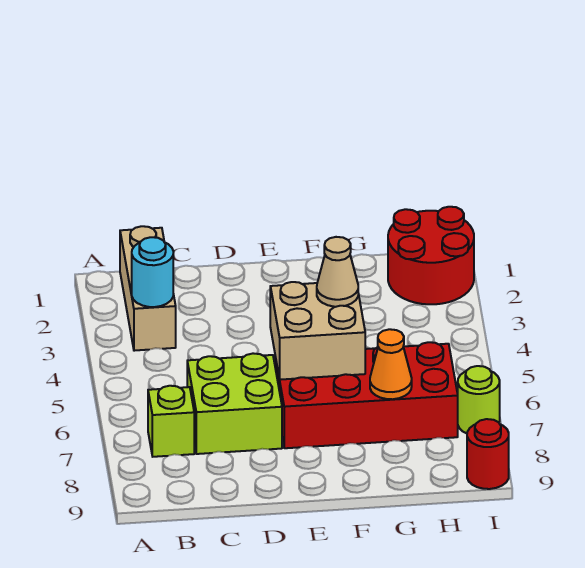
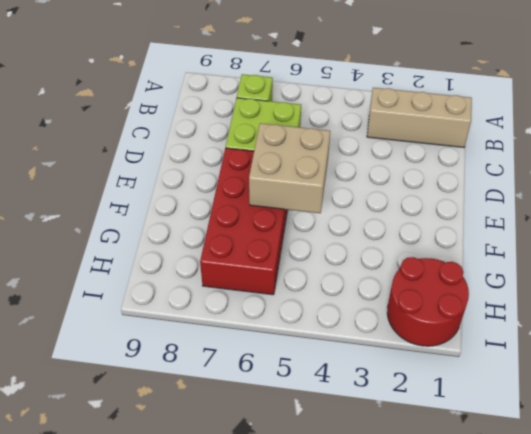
none -> lime round brick I7 level 1
none -> red round brick I9 level 1

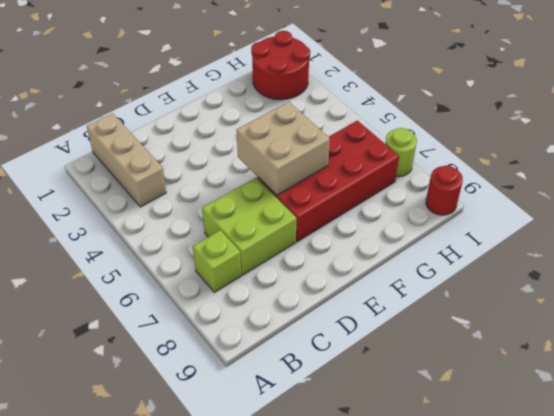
none -> cyan round brick B3 level 2
none -> orange cone G7 level 2

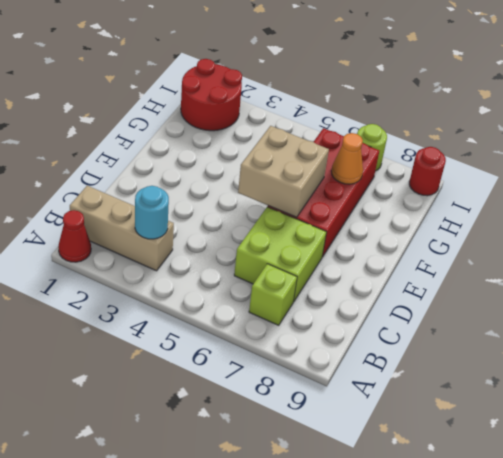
red cone A1 level 1 -> none
none -> tan cone F5 level 3

